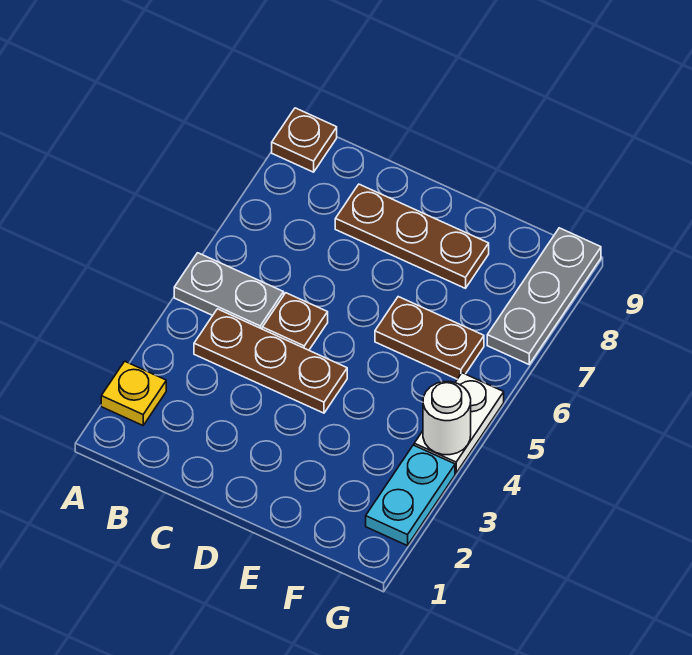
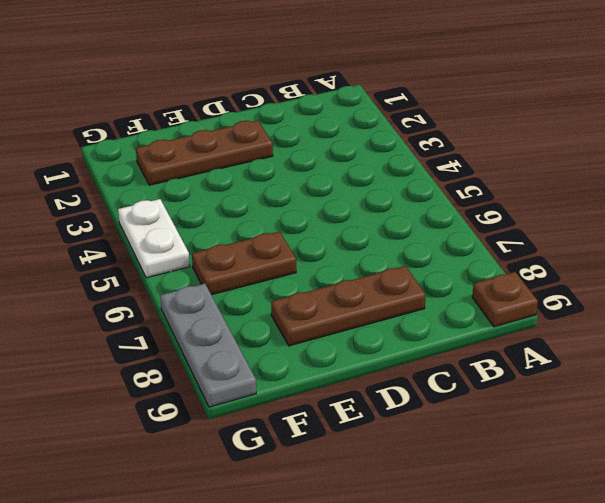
brown plate D2:F2 level 1 -> brown plate B4:D4 level 1
none -> yellow plate A2 level 1
none -> grey plate A5:B5 level 1

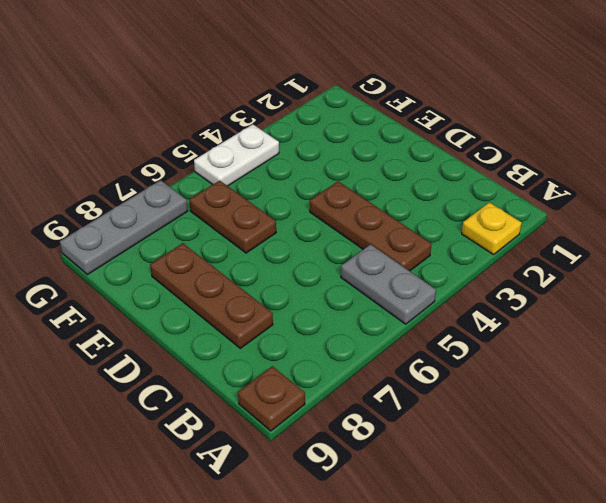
none -> brown plate C5 level 1
none -> cyan plate G2:G3 level 1

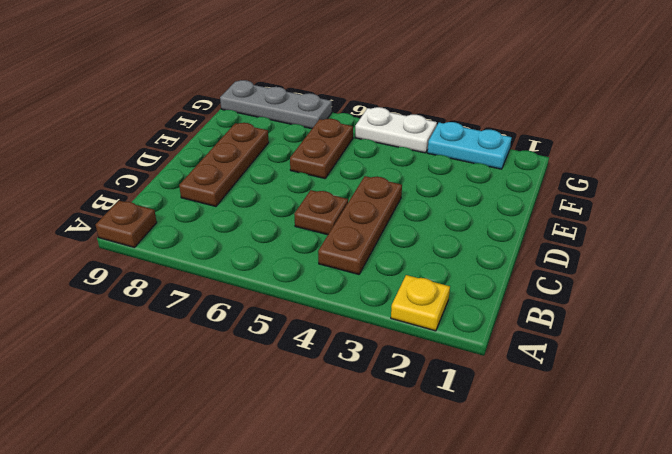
none -> grey plate A5:B5 level 1
none -> white round brick G4 level 2

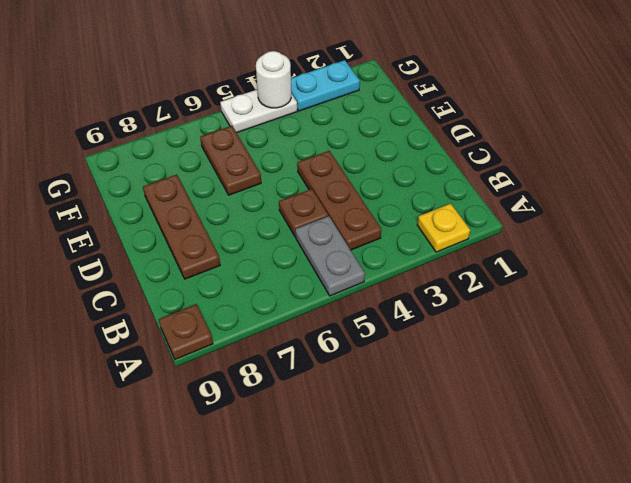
none -> grey plate G7:G9 level 1

